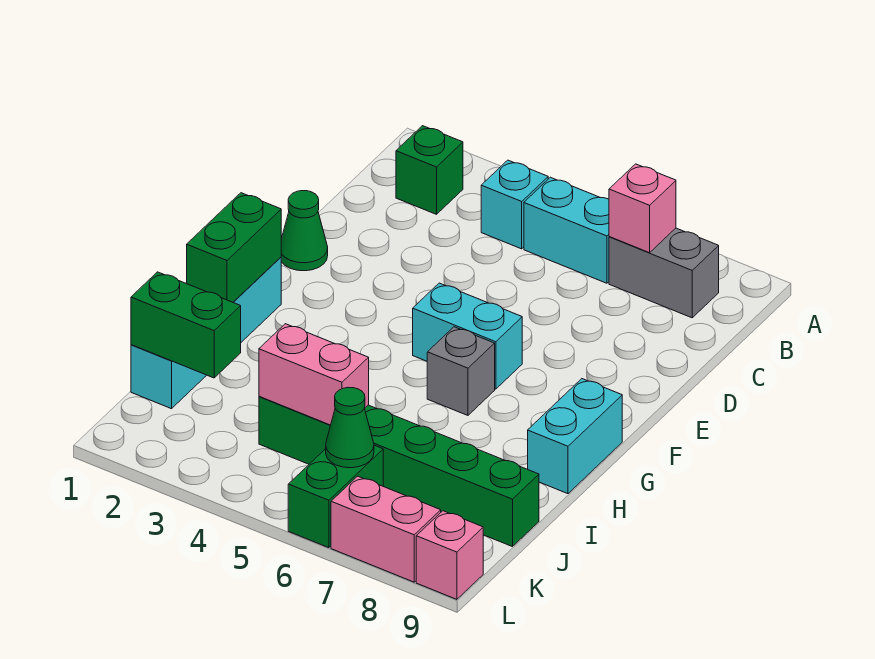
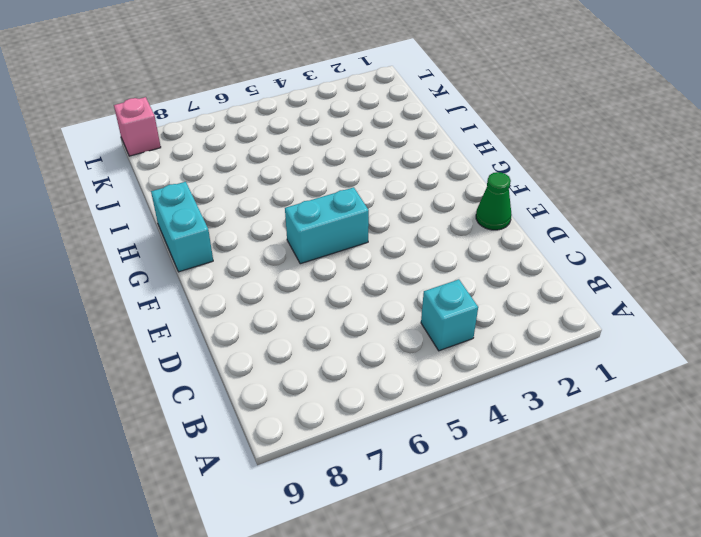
none -> green brick B2 level 1
none -> cyan brick B5:B6 level 1
none -> grey brick B7:B8 level 1

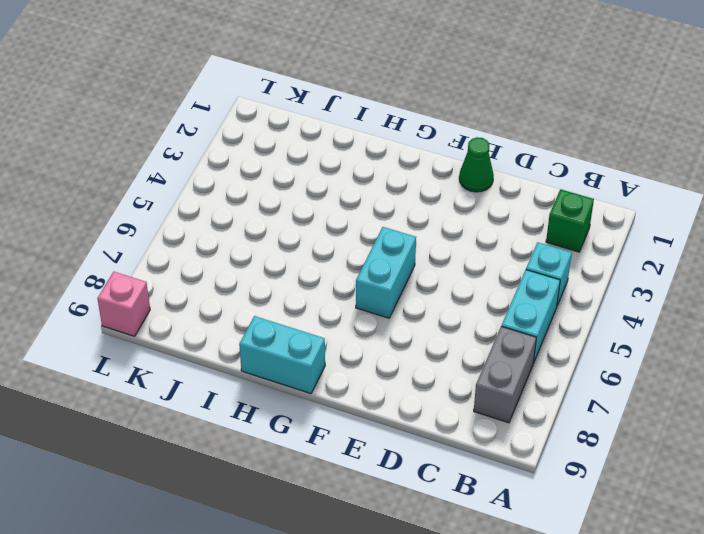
none -> cyan brick G1:J1 level 1
none -> grey brick G6 level 1
none -> green brick J4:J9 level 1

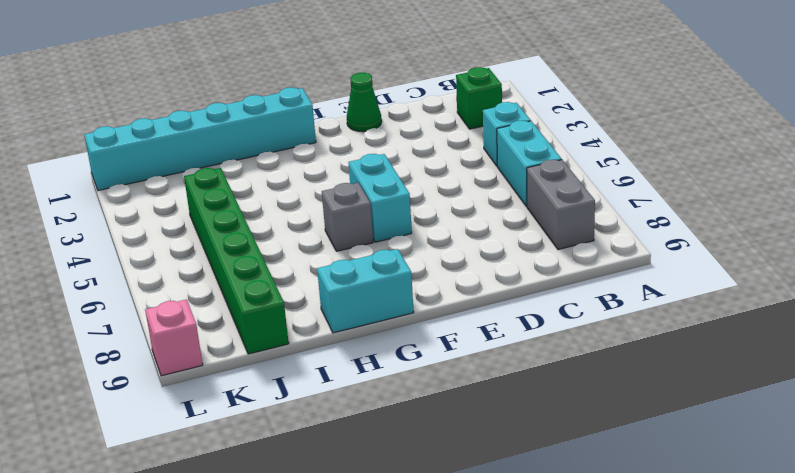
cyan brick G1:L1 level 1 -> cyan brick G1:J1 level 1
none -> green brick K6:L6 level 1
none -> pink brick L7:L8 level 1
none -> pink brick B7 level 2

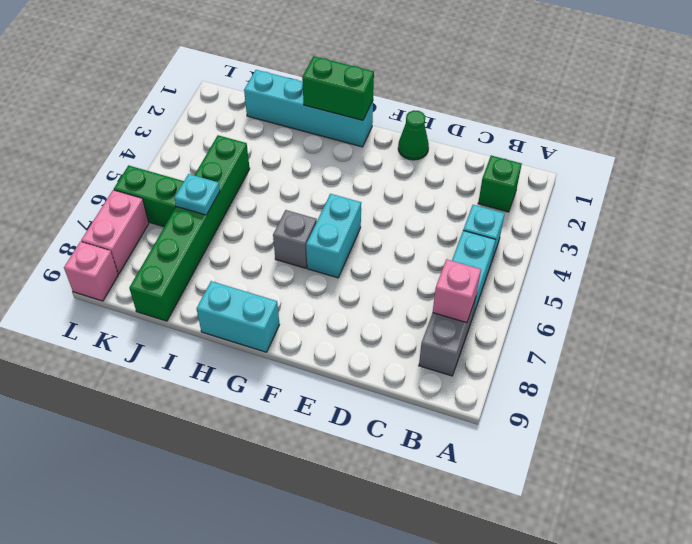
cyan plate J6 level 2 -> none
none -> green brick J1:J2 level 2
none -> pink brick J4:J5 level 2
none -> green cone K6 level 2

